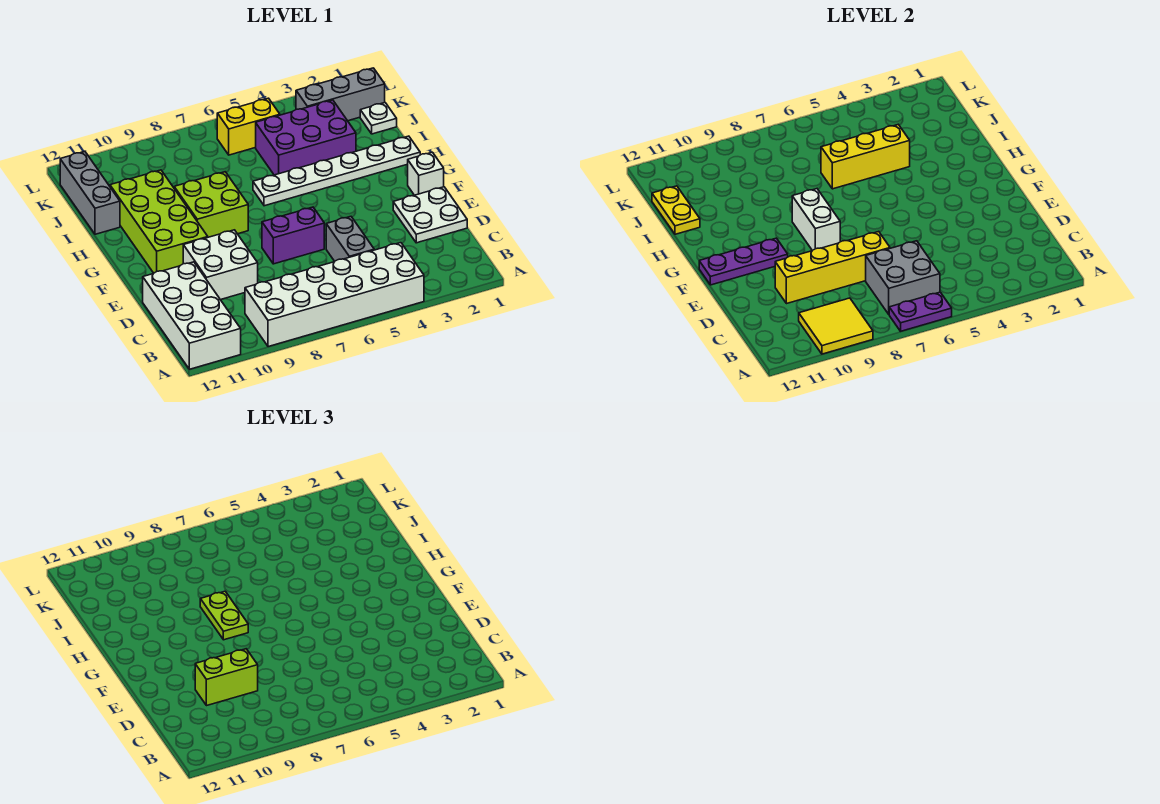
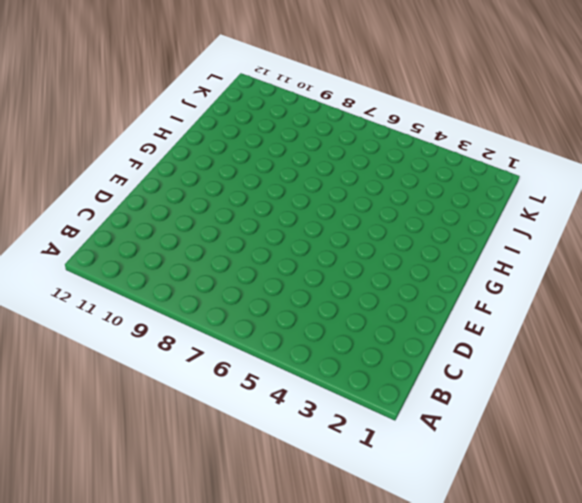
none -> white brick A4:B9 level 1
none -> white brick A11:D12 level 1
none -> grey brick C5:D5 level 1

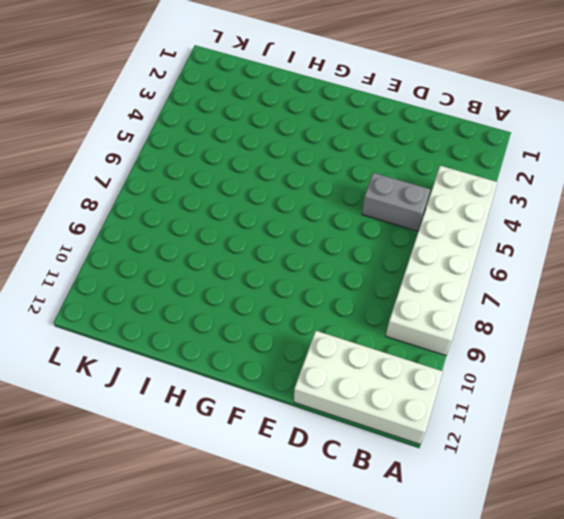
none -> white plate D1:E2 level 1
none -> white brick D9:E10 level 1
none -> purple brick E6:E7 level 1

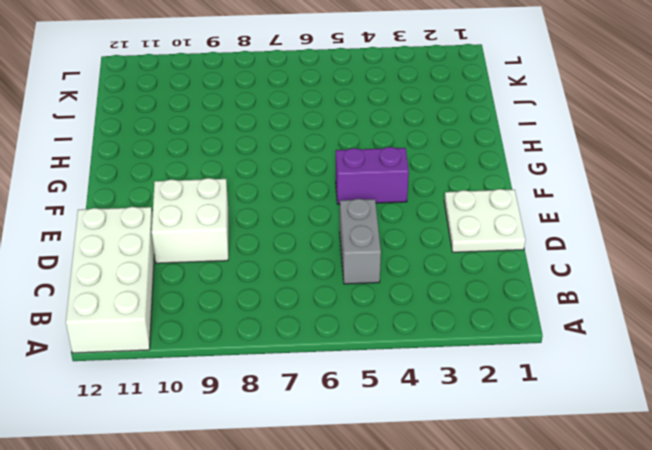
purple brick F4:F5 level 1 -> purple brick E6:E7 level 1
none -> white brick A4:B9 level 1
none -> white brick F1 level 1
none -> lime brick F10:I11 level 1

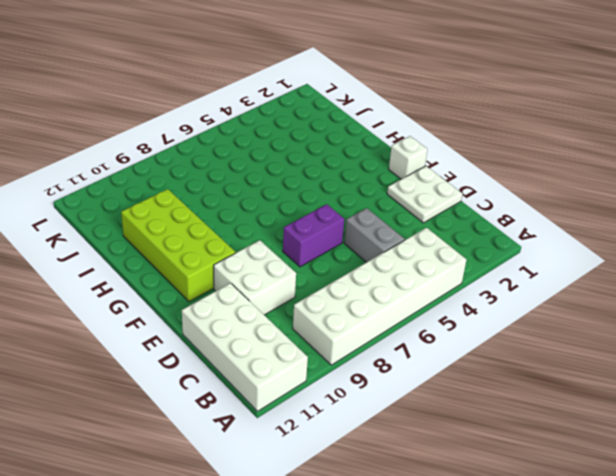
none -> lime brick G8:H9 level 1
none -> white plate H1:H6 level 1
none -> purple brick I3:J5 level 1

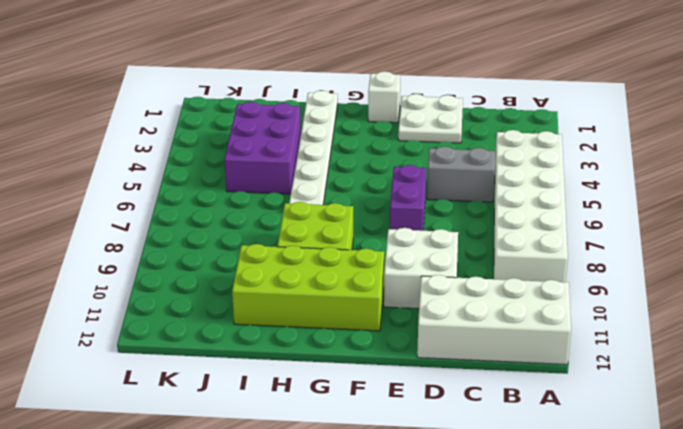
none -> grey brick I12:K12 level 1
none -> white plate J1 level 1
none -> grey brick K1:K3 level 1

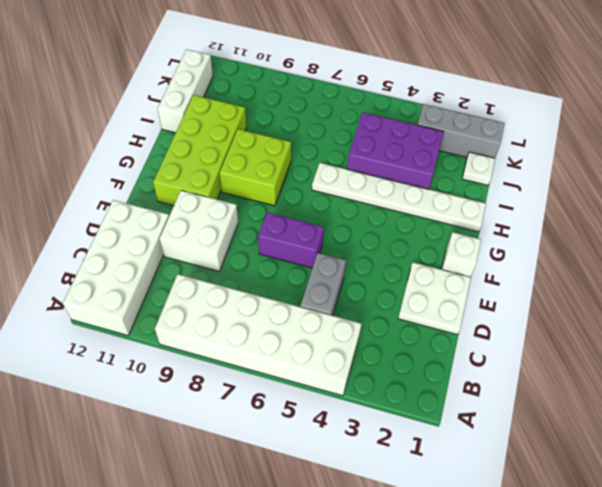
white brick I12:K12 level 1 -> grey brick I12:K12 level 1
none -> yellow brick K5:K6 level 1
none -> purple plate A6:A7 level 2
none -> yellow tile A9:B10 level 2

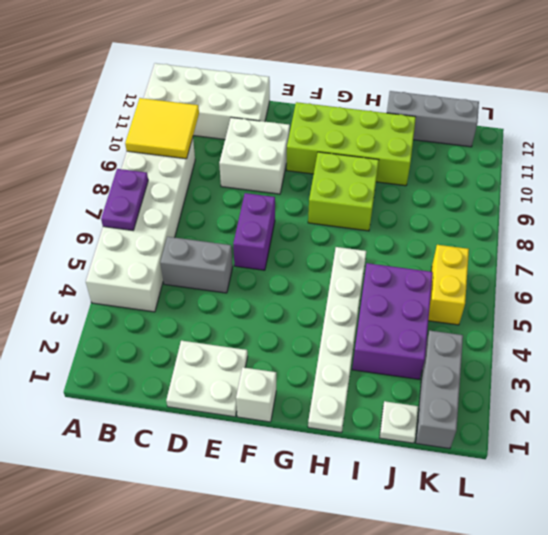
none -> grey brick B6:C7 level 2
none -> yellow brick D7:D10 level 2
none -> white brick F8:G8 level 2

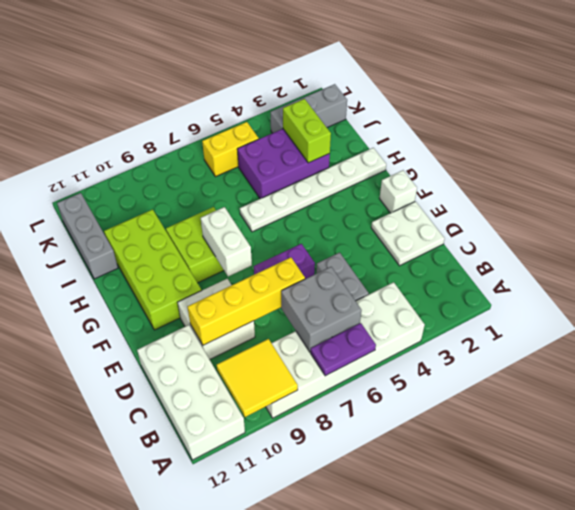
lime brick I3:J3 level 2 -> lime brick D9:D10 level 3
none -> white plate J1 level 1
none -> purple plate F10:F12 level 2
none -> yellow brick I4:I6 level 2

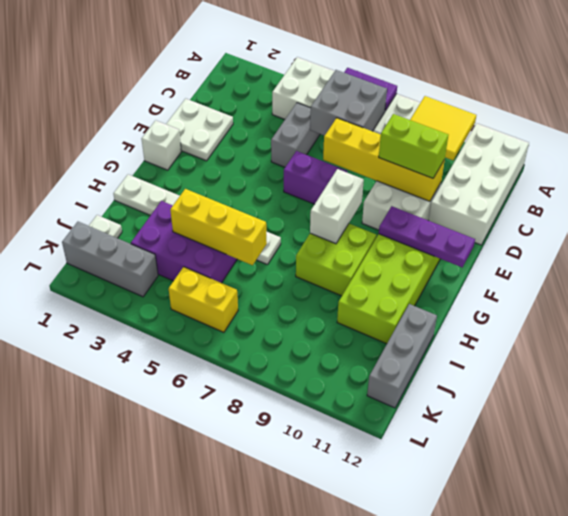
none -> yellow plate I12:J12 level 2
none -> lime plate G8:H8 level 3

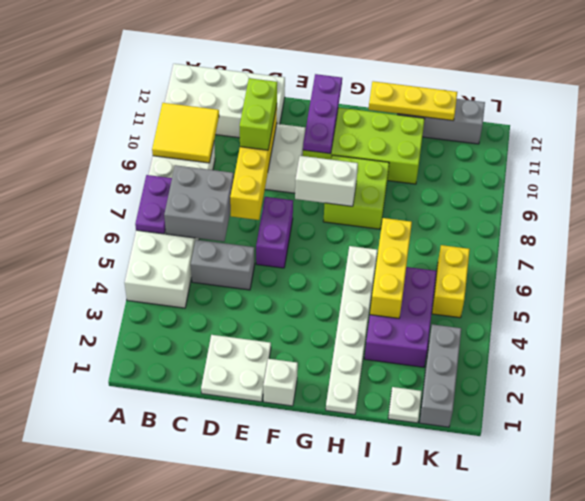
yellow plate H12:J12 level 2 -> yellow plate I12:J12 level 2
none -> lime plate G8:H8 level 3

